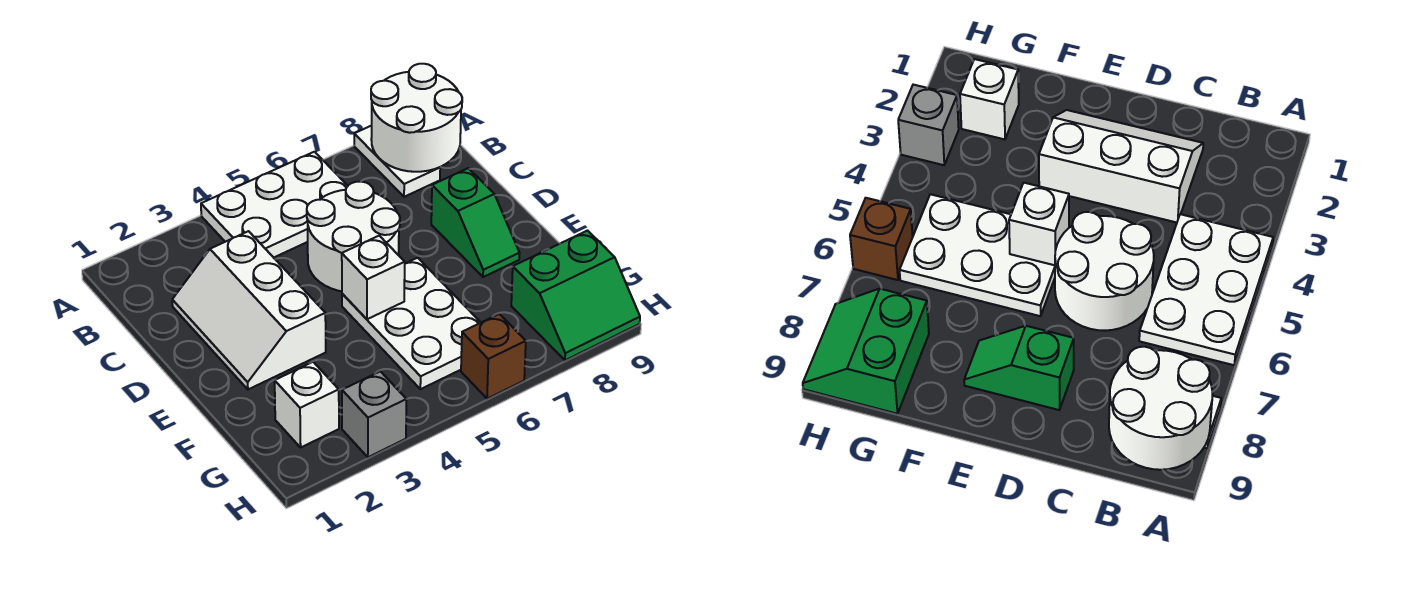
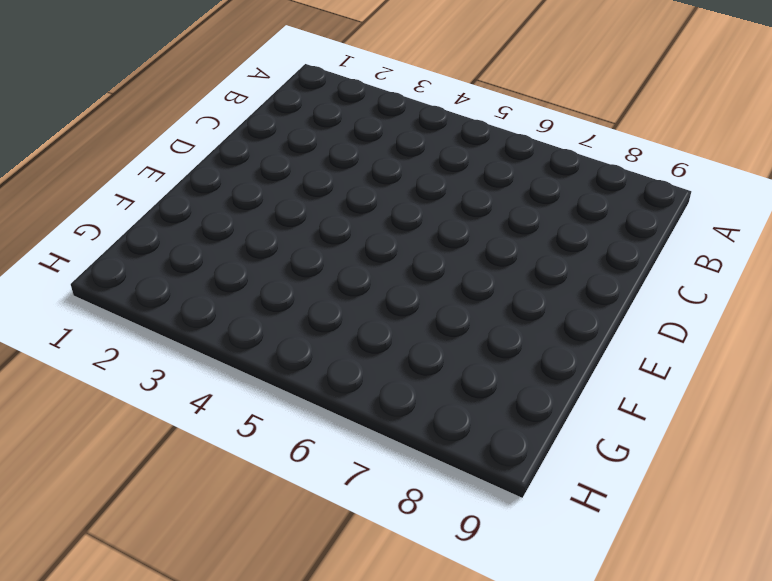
none -> white plate A4:B6 level 1
none -> white plate A8:B8 level 1
none -> white slope C2:E3 level 1 top 3

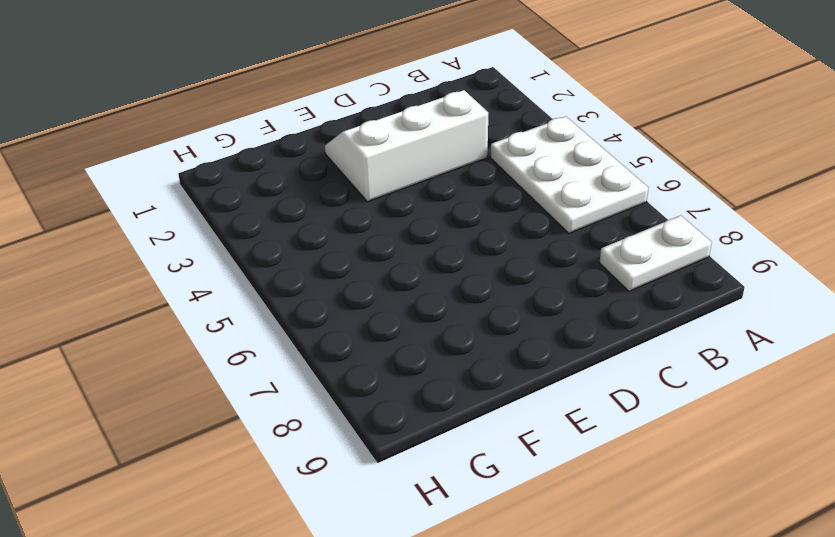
none -> white round brick C5:D6 level 1
none -> green slope D8:E8 level 1 top D
none -> white plate E5:G6 level 1

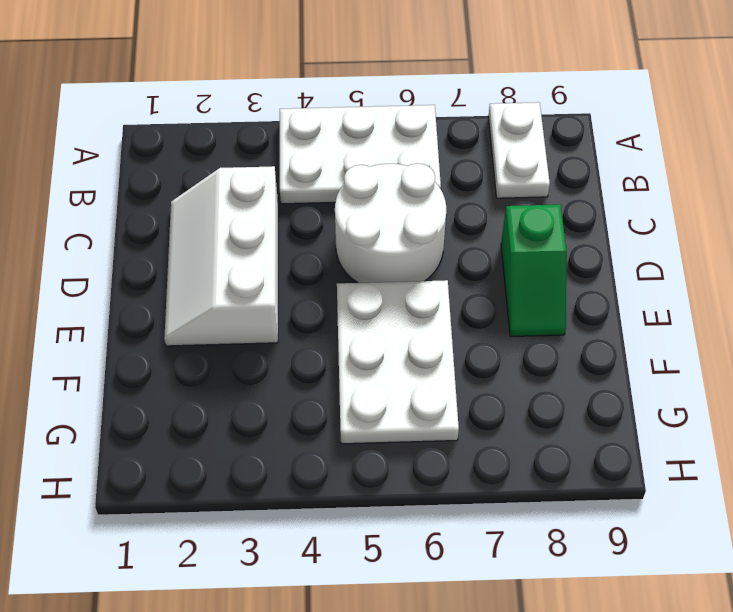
none -> white brick G2 level 1
none -> green slope G8:H9 level 1 top G
none -> grey brick H3 level 1

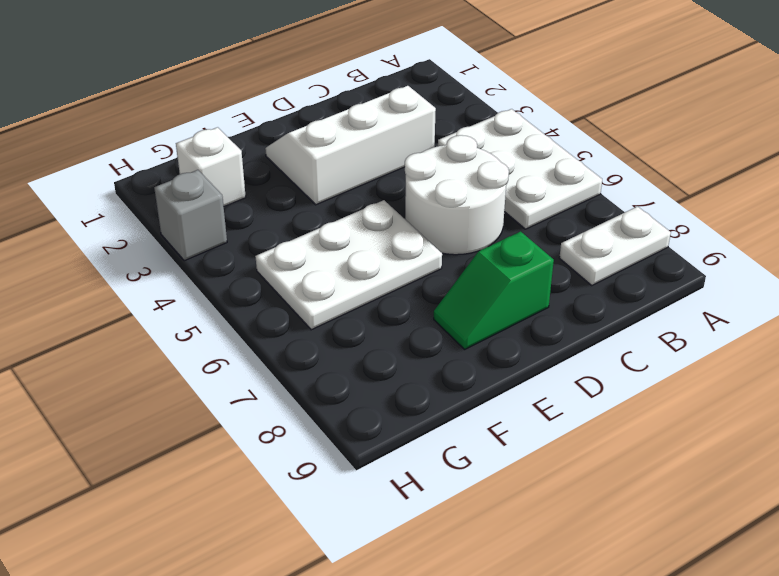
none -> green slope G8:H9 level 1 top G
none -> brown brick H6 level 1
none -> white round brick A8:B9 level 2

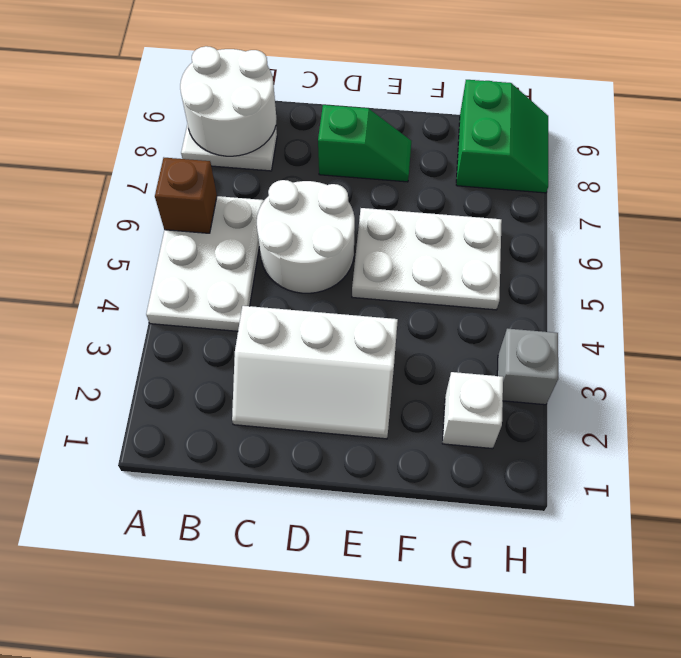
brown brick A6 level 2 -> brown brick H6 level 1
none -> white brick E5 level 2

